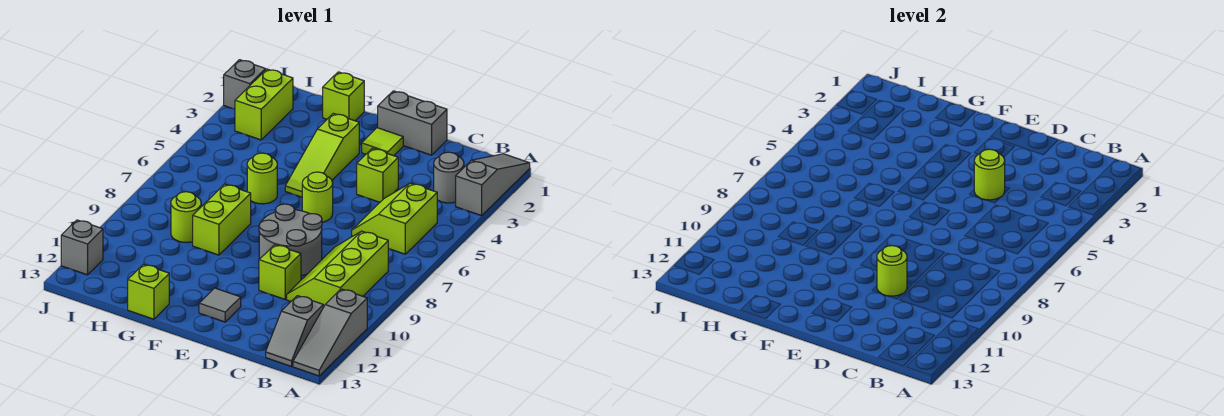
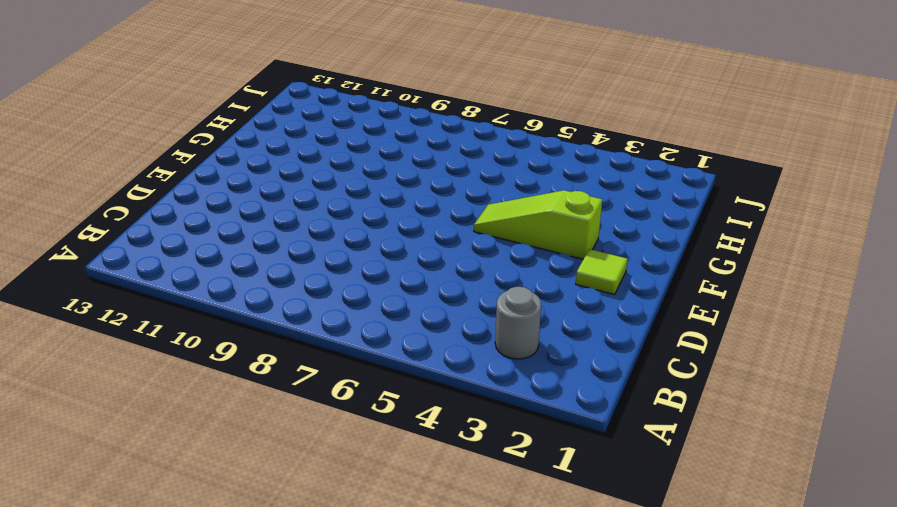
none -> grey slope A1:A3 level 1 top 3
none -> grey slope A11:A13 level 1 top 11
none -> lime slope B5:C6 level 1 top B

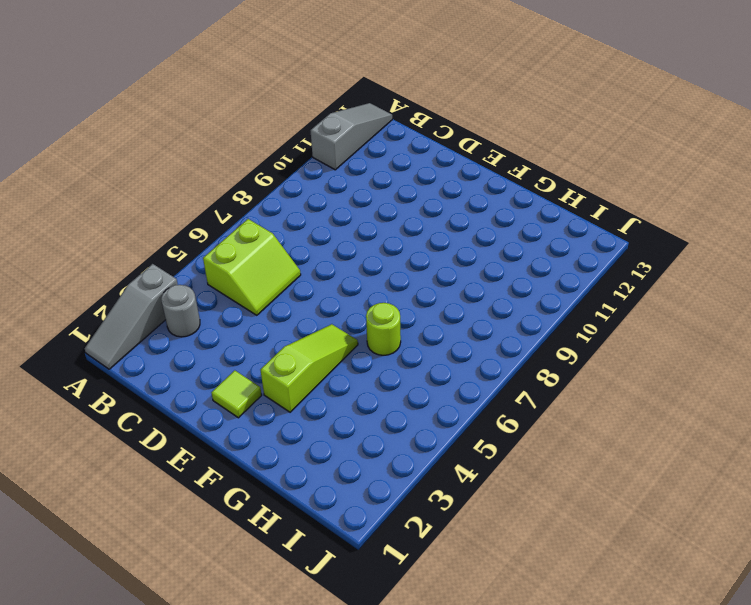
none -> lime slope B8:C10 level 1 top B
none -> grey slope B12:B13 level 1 top 12
none -> grey brick D1:E1 level 1

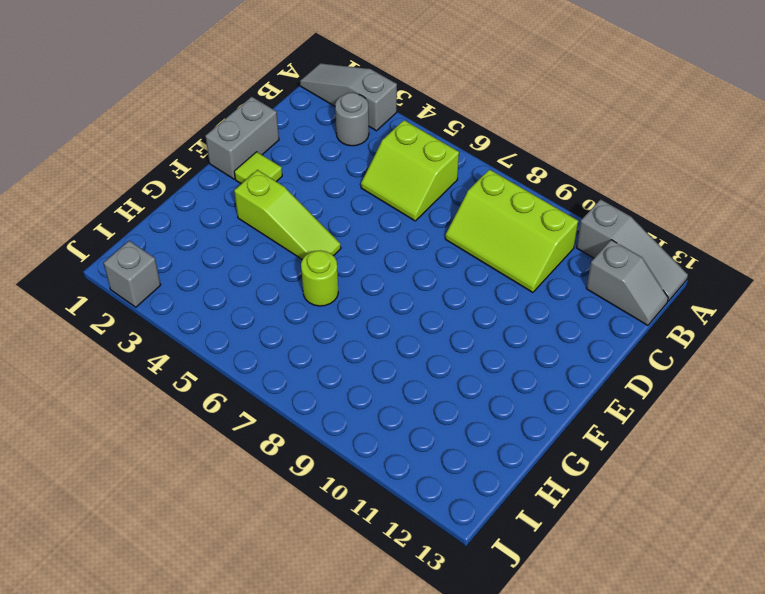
none -> lime brick D4 level 1
none -> grey round brick D8:E9 level 1
none -> lime brick D10 level 1

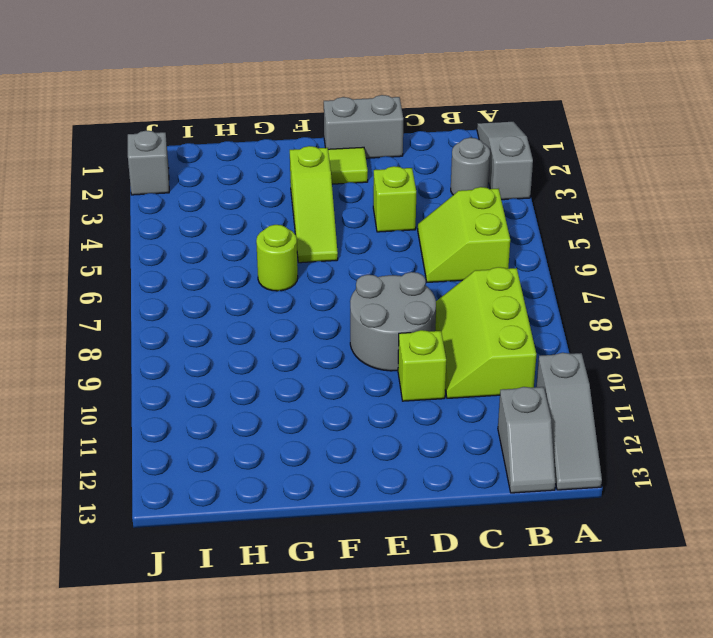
none -> lime round brick E6 level 1
none -> grey tile E12 level 1
none -> lime brick G1 level 1

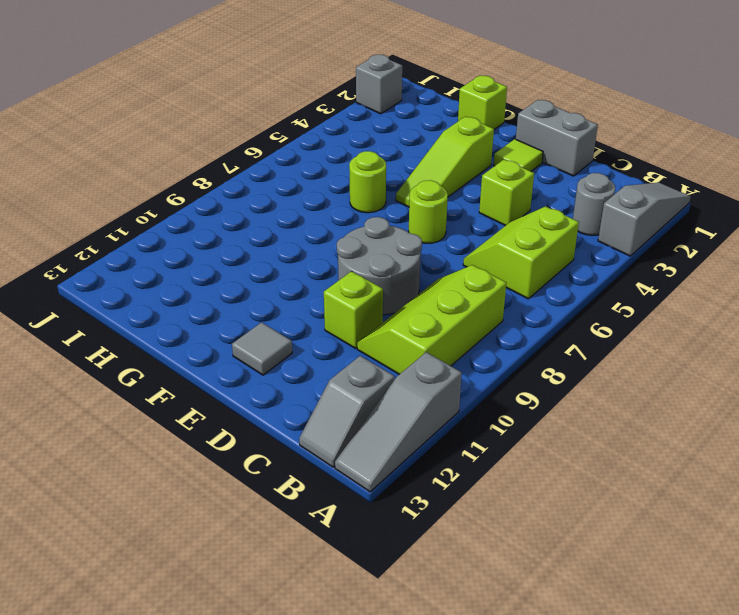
none -> lime brick G8:G9 level 1
none -> lime brick G13 level 1
none -> lime round brick H9 level 1

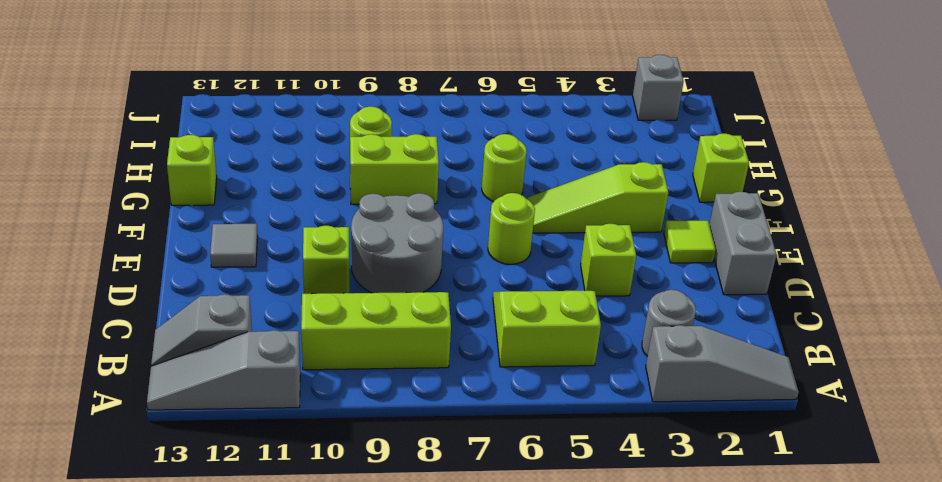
none -> lime brick I2:I3 level 1
none -> grey brick J12 level 1
none -> lime round brick D4 level 2

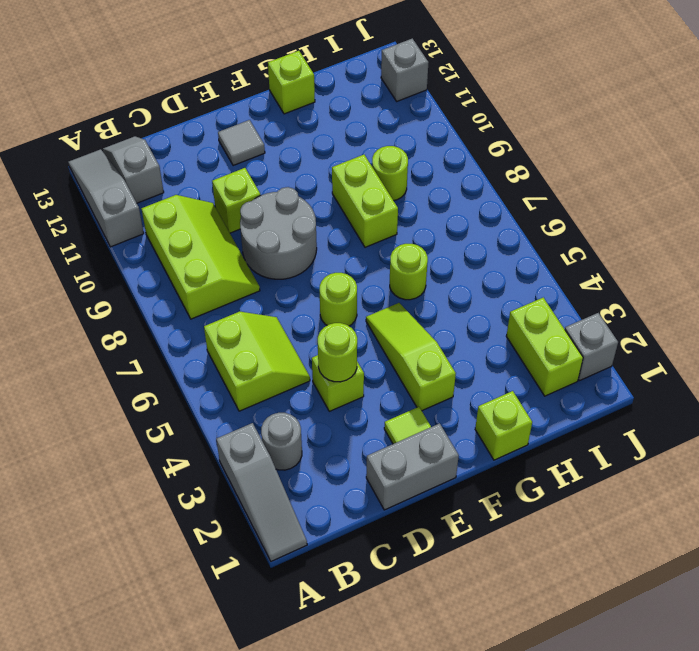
none -> lime round brick D10 level 2

